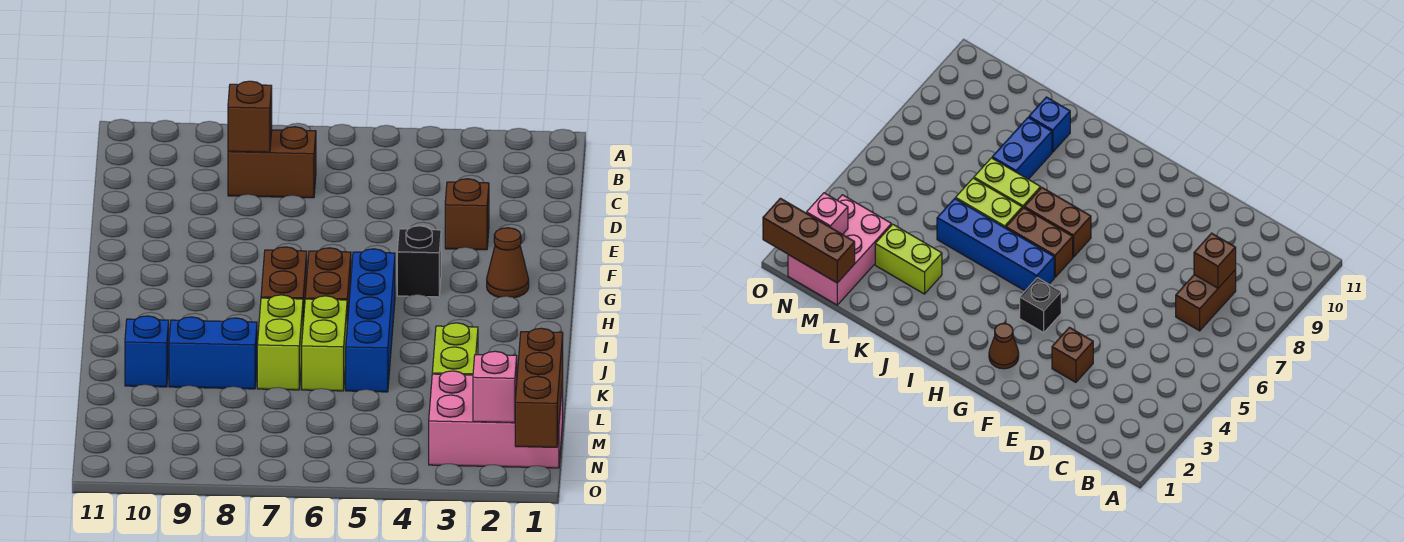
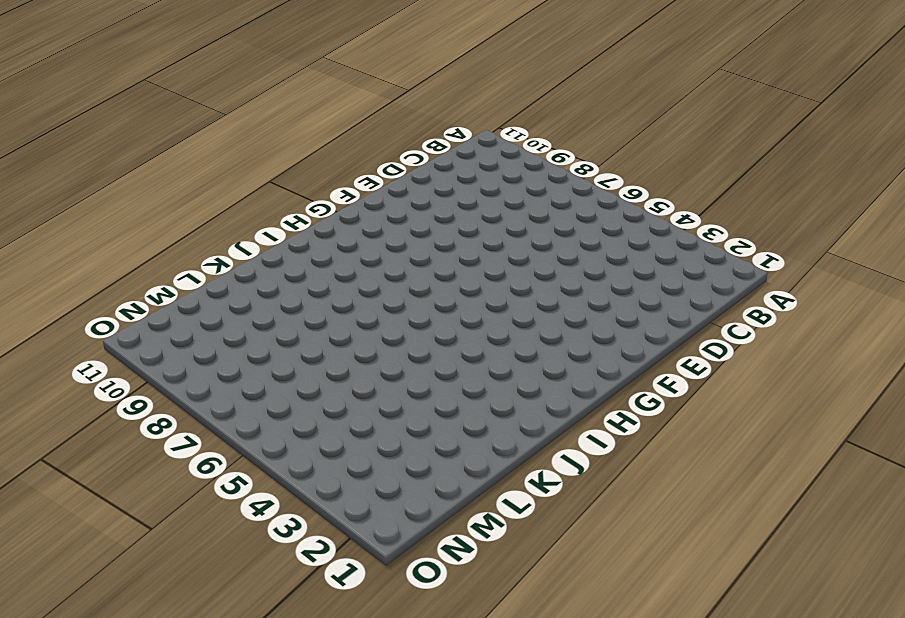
none -> brown brick C7:C8 level 1
none -> brown brick E3 level 1
none -> brown cone G2 level 1

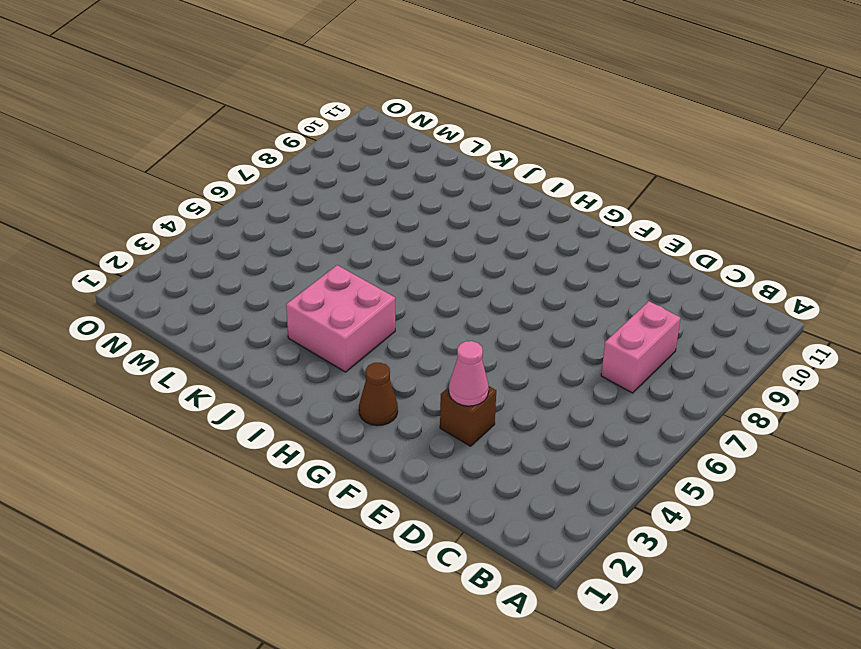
pink brick C7:C8 level 1 -> brown brick C7:C8 level 1
pink cone E3 level 2 -> none
pink brick I3:J4 level 1 -> none
none -> black brick G4 level 1
none -> blue brick H5:K5 level 1
none -> brown brick H6:I6 level 1

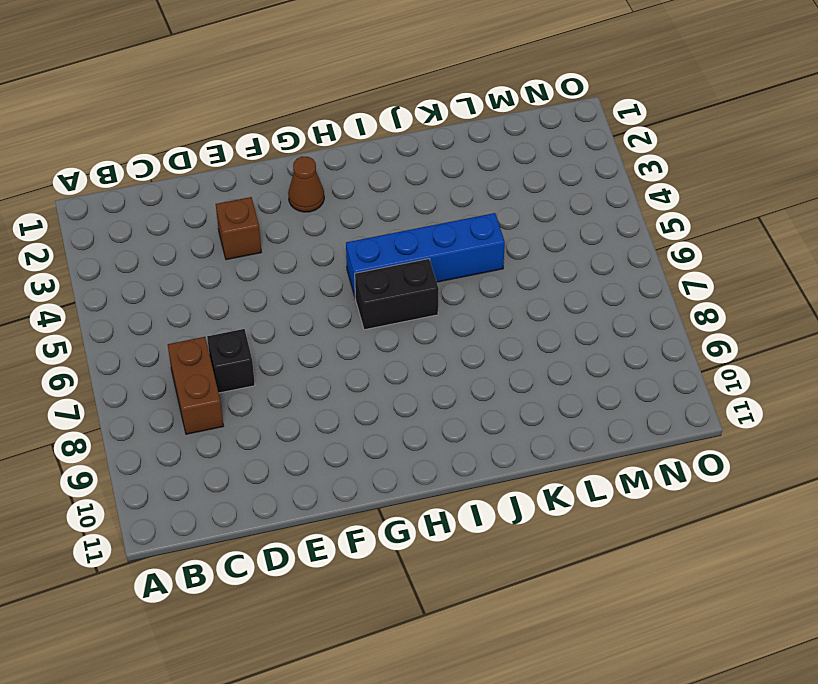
black brick D7 level 1 -> black brick G4 level 1
black brick H6:I6 level 1 -> brown brick H6:I6 level 1
none -> brown brick H7:I7 level 1
none -> lime brick J6:K6 level 1
none -> lime brick J7:K7 level 1

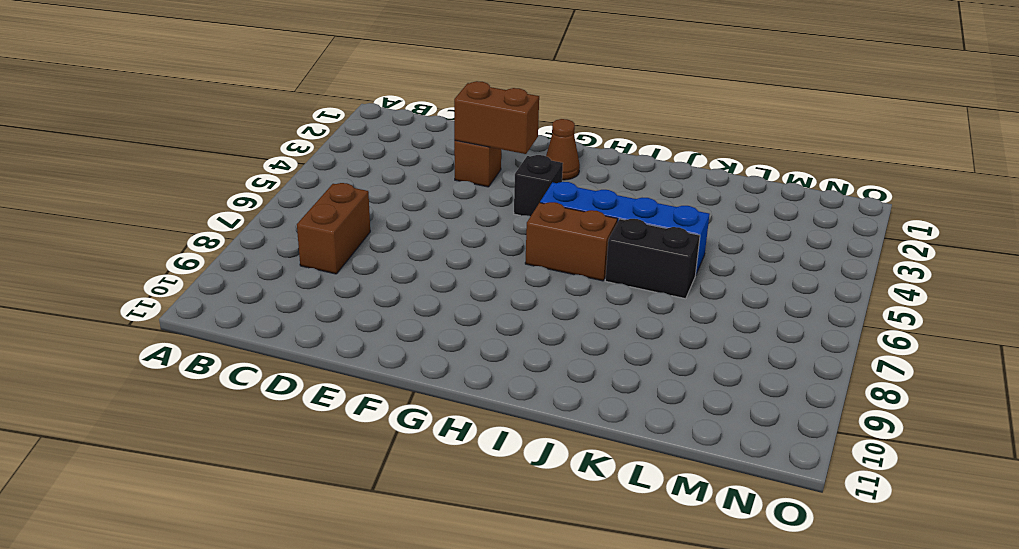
brown brick E3:F3 level 2 -> brown brick H7:I7 level 1
black brick J6:K6 level 1 -> lime brick J6:K6 level 1
none -> lime brick J7:K7 level 1
none -> lime brick K3:L3 level 1
none -> blue brick K8:K9 level 1

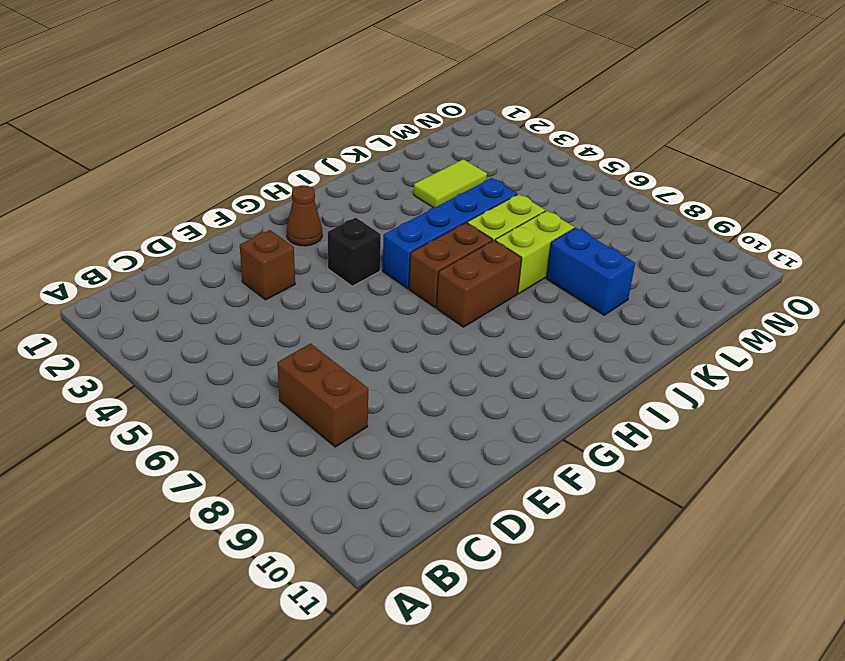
lime tile K3:L3 level 1 -> lime brick K3:L3 level 1
none -> blue brick K10 level 1
none -> pink brick M1:N3 level 1
none -> brown brick C8 level 2

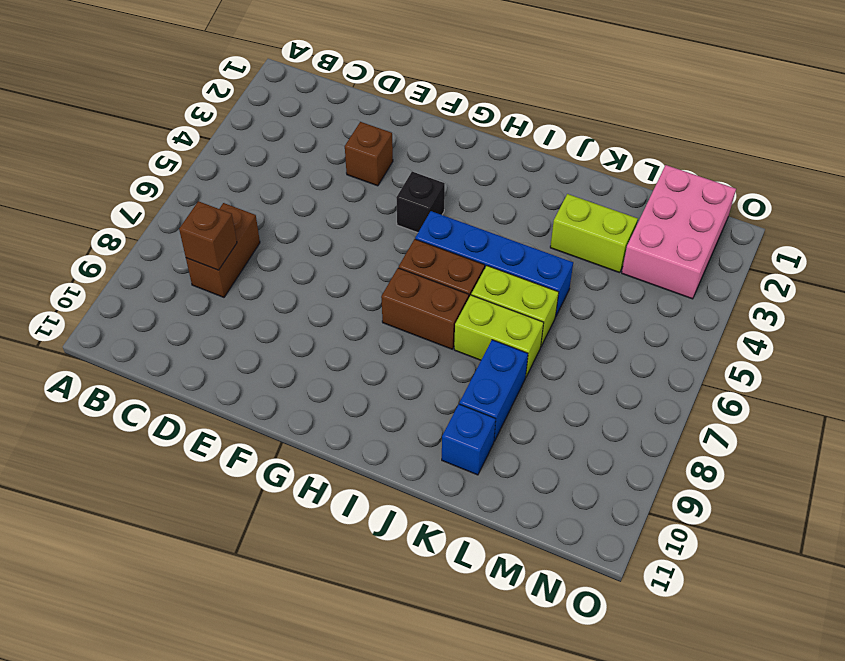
none -> brown cone G2 level 1
none -> brown brick M1:O1 level 2
none -> pink brick N2 level 2

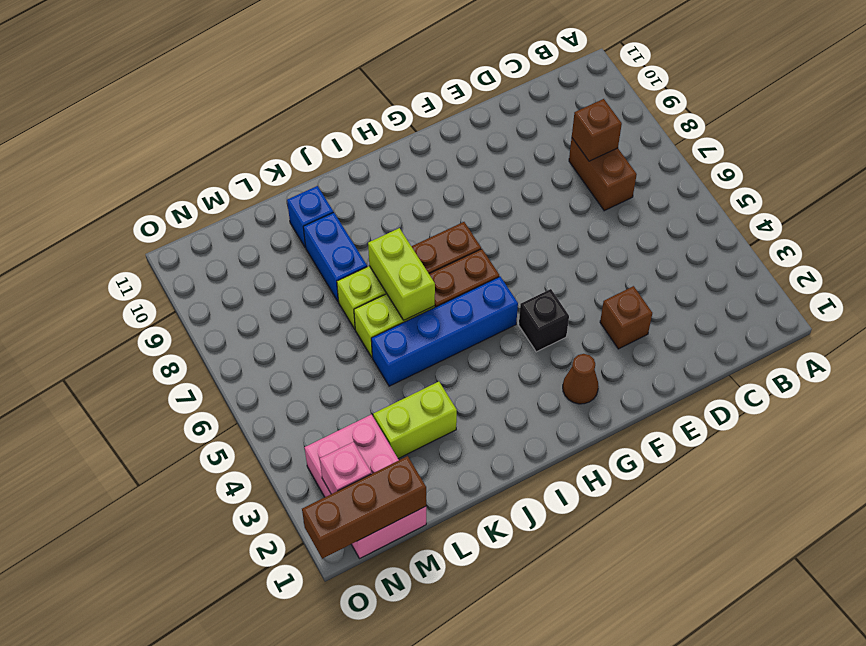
lime brick J6:J7 level 2 -> none

